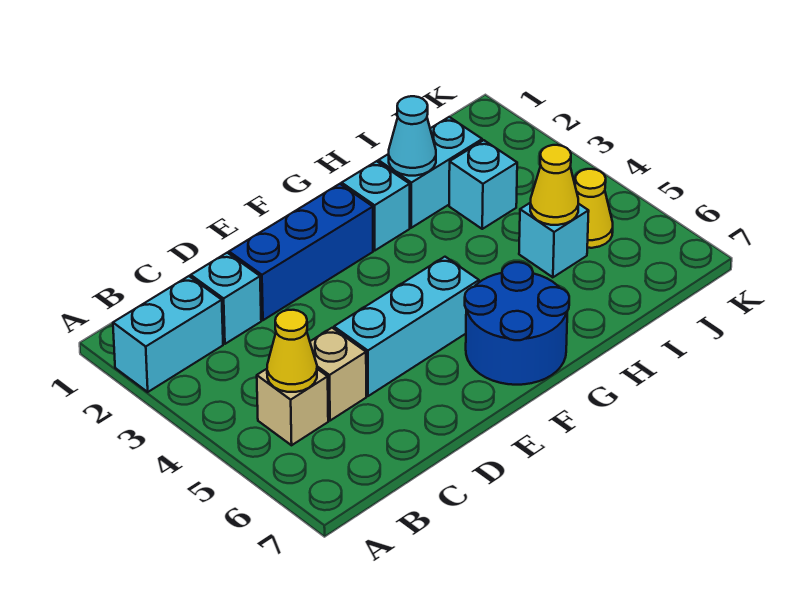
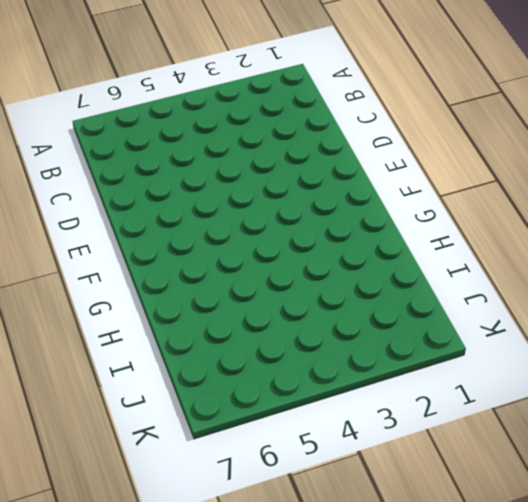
none -> cyan brick A2:B2 level 1
none -> tan brick B5 level 1
none -> cyan brick C2 level 1

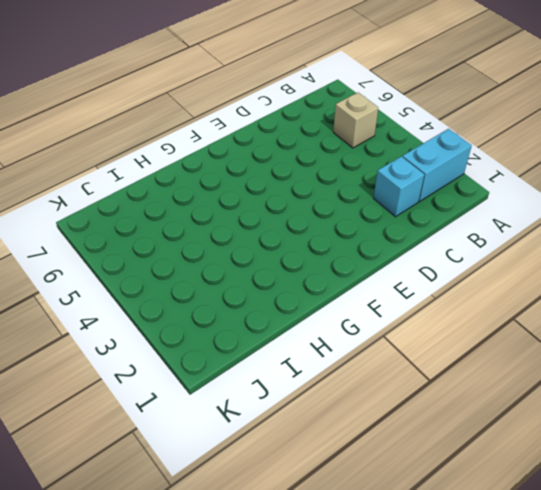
none -> tan brick C5 level 1
none -> blue brick D2:F2 level 1
none -> cyan brick D5:F5 level 1

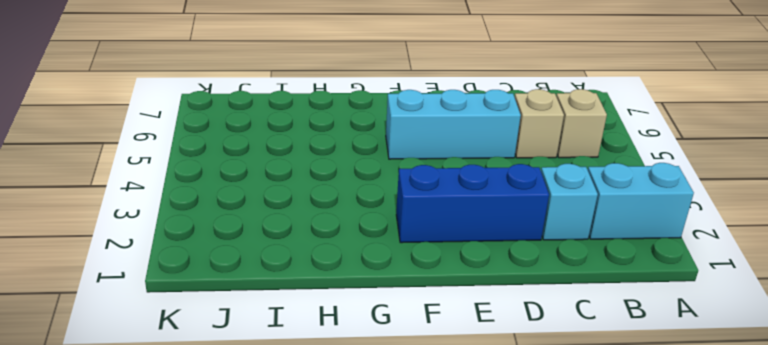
none -> blue round brick F6:G7 level 1
none -> cyan brick G2 level 1
none -> cyan brick H2:I2 level 1

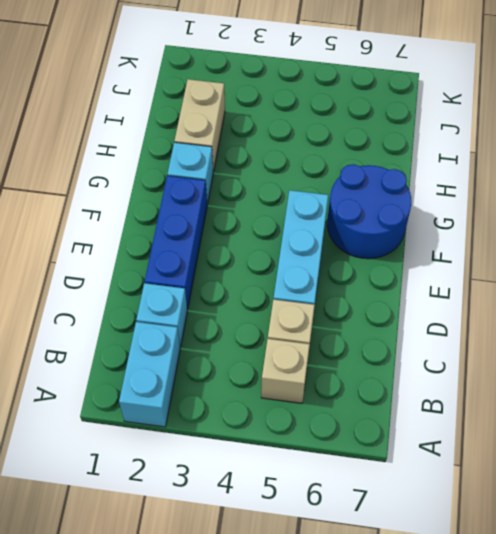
tan brick H2:I2 level 1 -> cyan brick H2:I2 level 1
none -> cyan brick I3 level 1
none -> cyan brick I5 level 1
none -> yellow cone J5 level 1

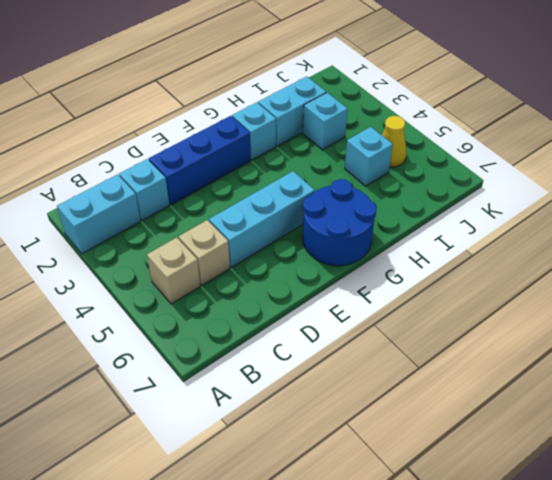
none -> yellow cone B5 level 2
none -> cyan cone H2 level 2
none -> yellow cone I5 level 2

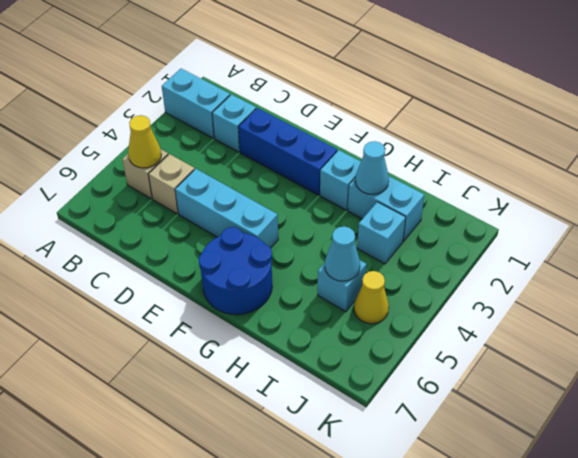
cyan cone I5 level 2 -> yellow cone I5 level 2

